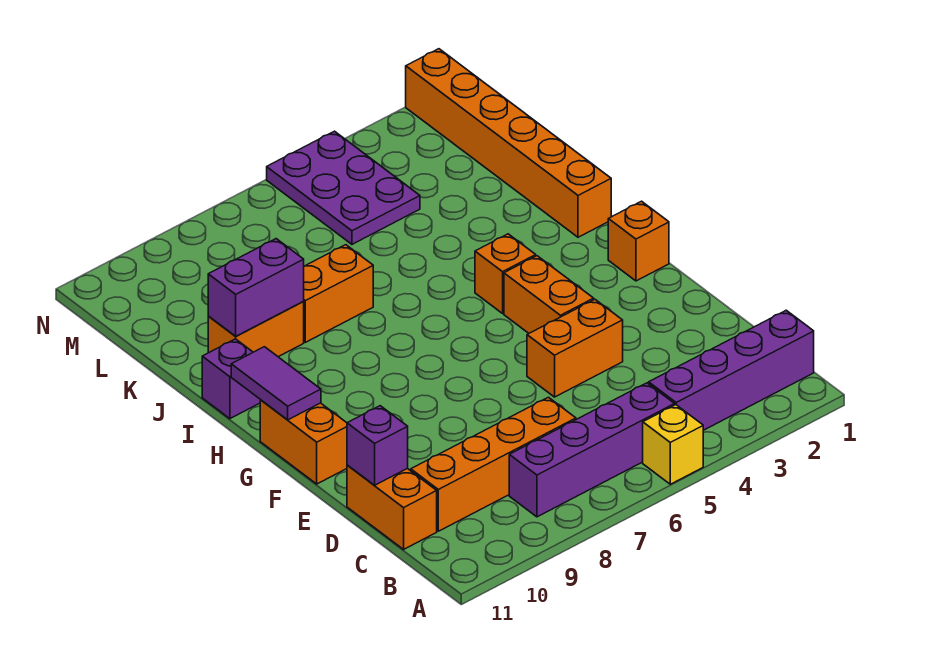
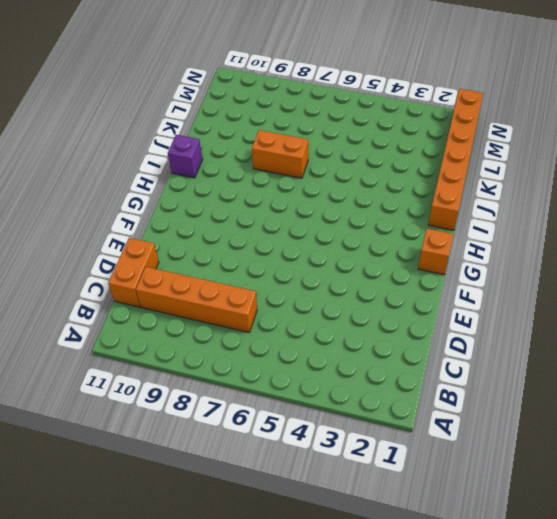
none -> yellow brick A5 level 1
none -> purple brick B1:B4 level 1
none -> purple brick B5:B8 level 1

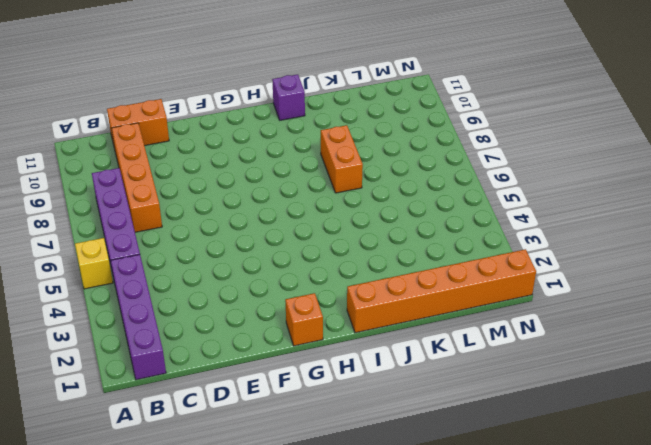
none -> orange brick E4:E5 level 1
none -> orange brick F4:G4 level 1
none -> orange brick F11:G11 level 1

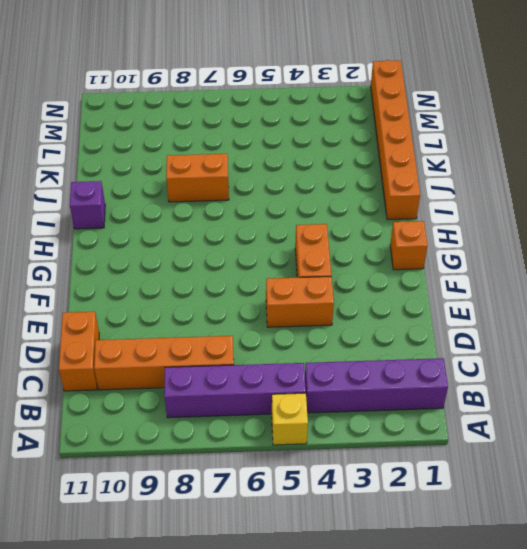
none -> orange brick F11:G11 level 1
none -> orange brick H4 level 1
none -> orange brick J9:J10 level 1

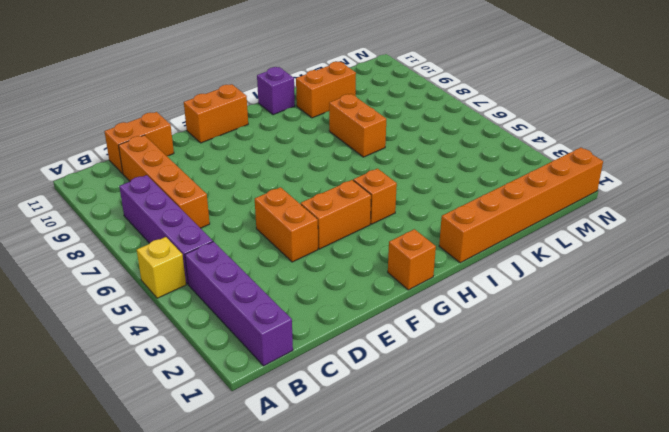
orange brick J10:K10 level 1 -> orange brick J9:J10 level 1
none -> purple plate L4:N5 level 1
none -> purple brick D11 level 2
none -> purple tile G11:H11 level 2

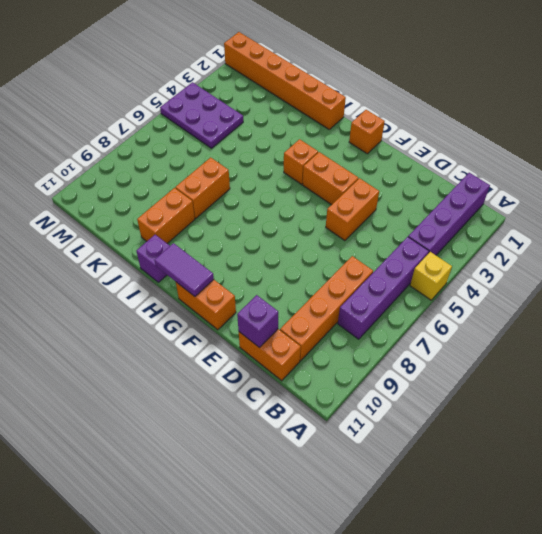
none -> purple brick J9:J10 level 2

